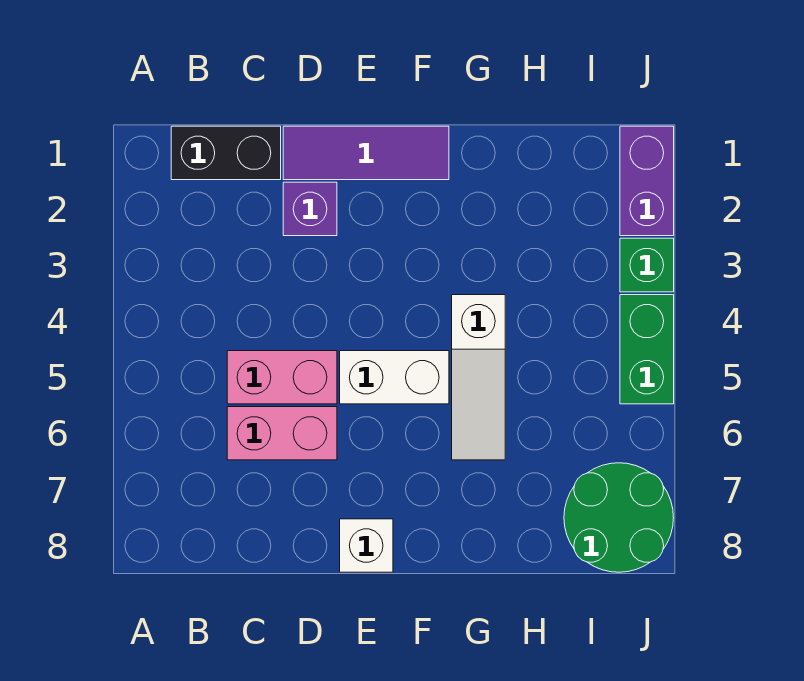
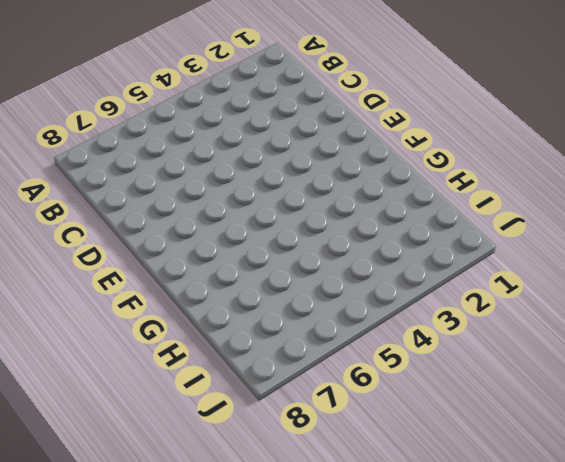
none -> black brick B1:C1 level 1
none -> pink brick C5:D5 level 1
none -> pink brick C6:D6 level 1

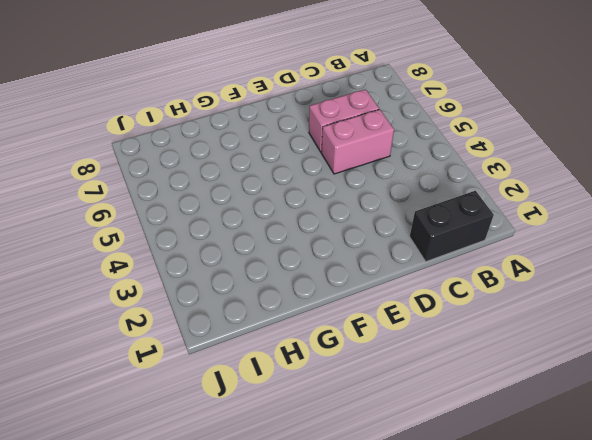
none -> purple tile D1:F1 level 1
none -> purple brick D2 level 1
none -> white brick E5:F5 level 1

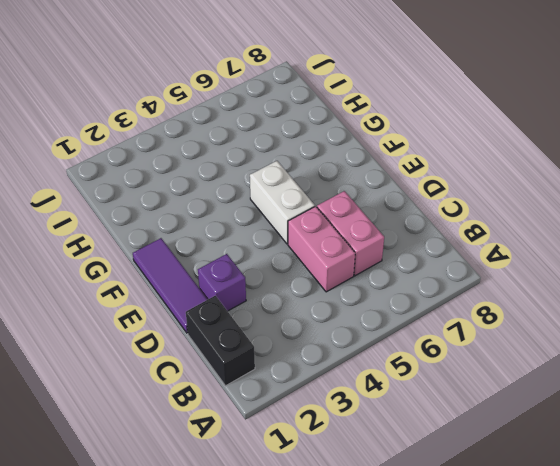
none -> white brick E8 level 1
none -> white slope G4:G6 level 1 top 4
none -> green round brick I7:J8 level 1

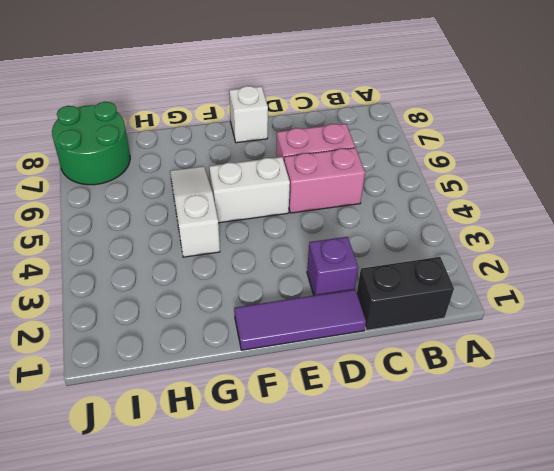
none -> purple brick J1:J2 level 1
none -> green brick J3 level 1
none -> green brick J4:J5 level 1

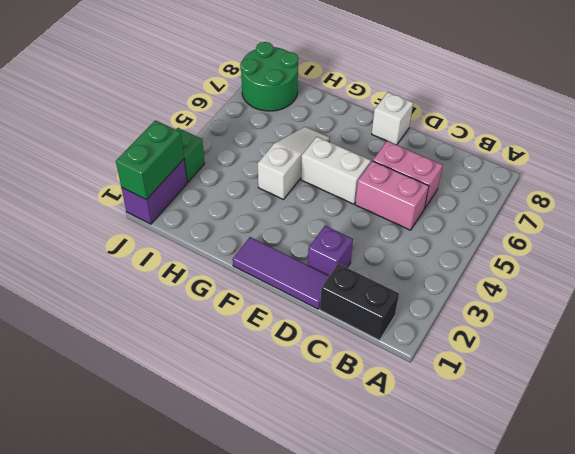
green brick J1:J2 level 2 -> green brick J4:J5 level 1

